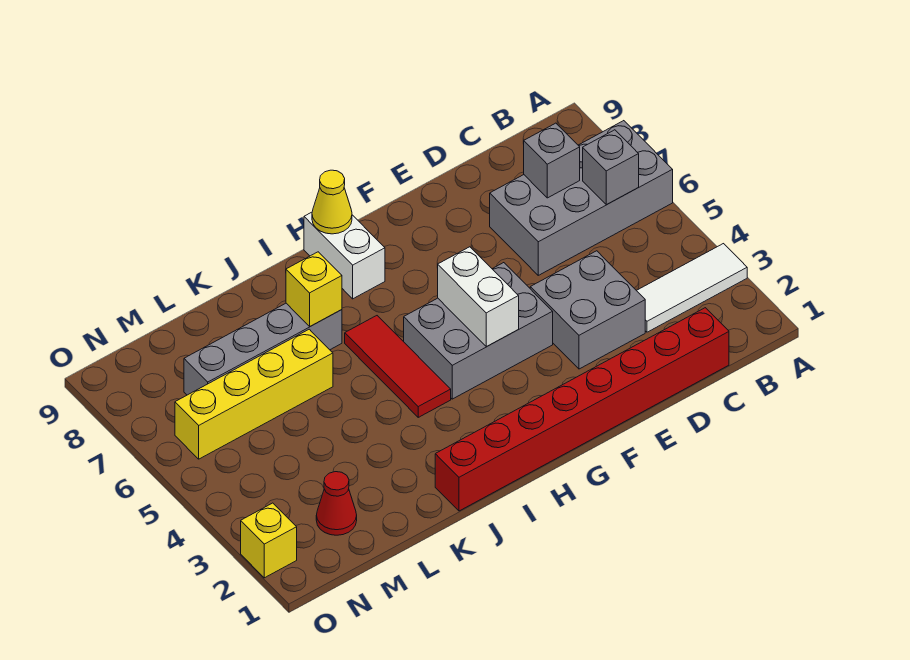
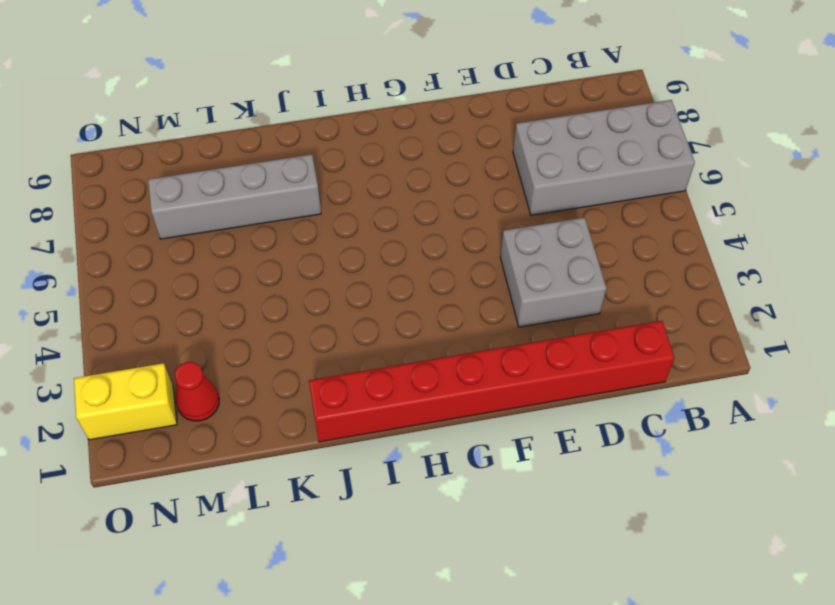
yellow brick N2:O2 level 1 -> yellow brick O2 level 1
none -> white tile A3:C3 level 1
none -> grey brick F4:H5 level 1
none -> white brick H8:H9 level 1

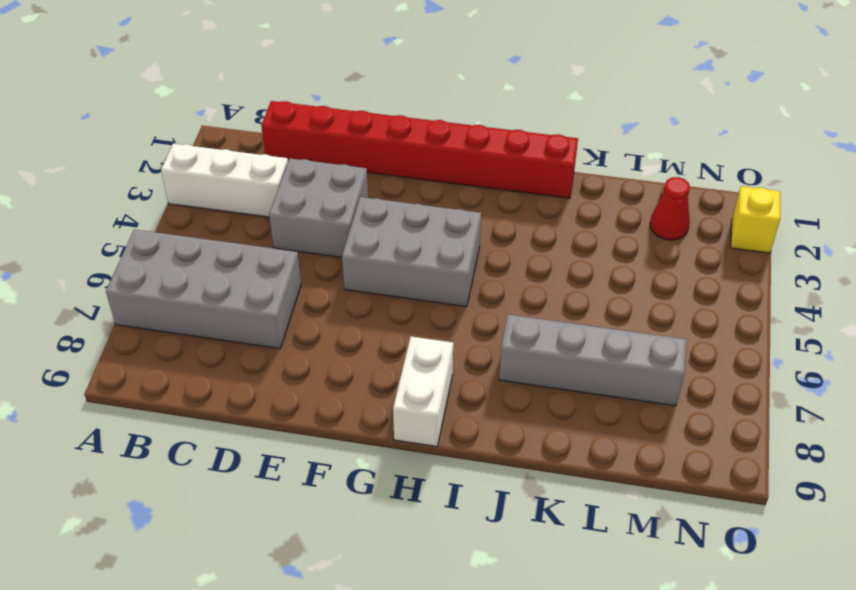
white brick A3:C3 level 1 -> white tile A3:C3 level 1
none -> red tile I4:I6 level 1
none -> yellow brick K6:N6 level 1
none -> grey brick B6 level 2

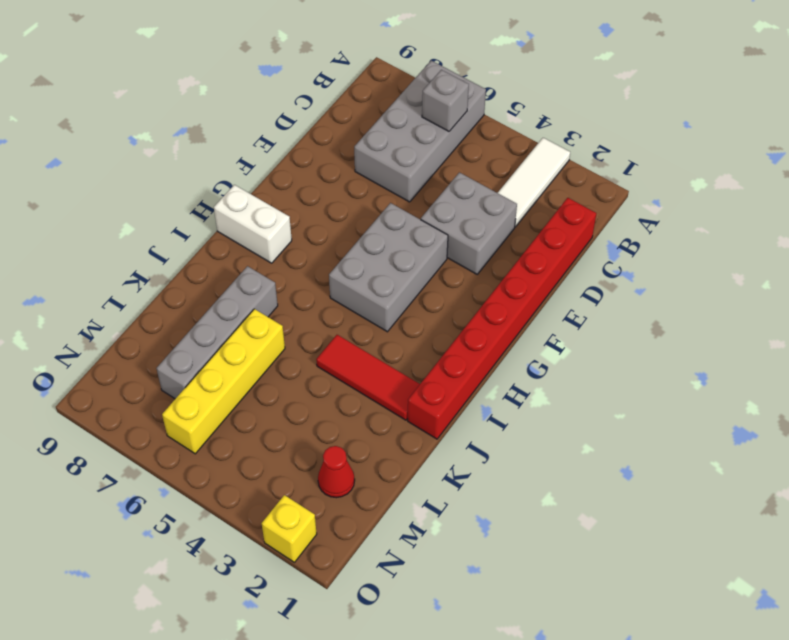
red tile J2:J4 level 1 -> red tile I4:I6 level 1
none -> grey brick C7 level 2
none -> white brick G4:G5 level 2
none -> yellow cone H9 level 2

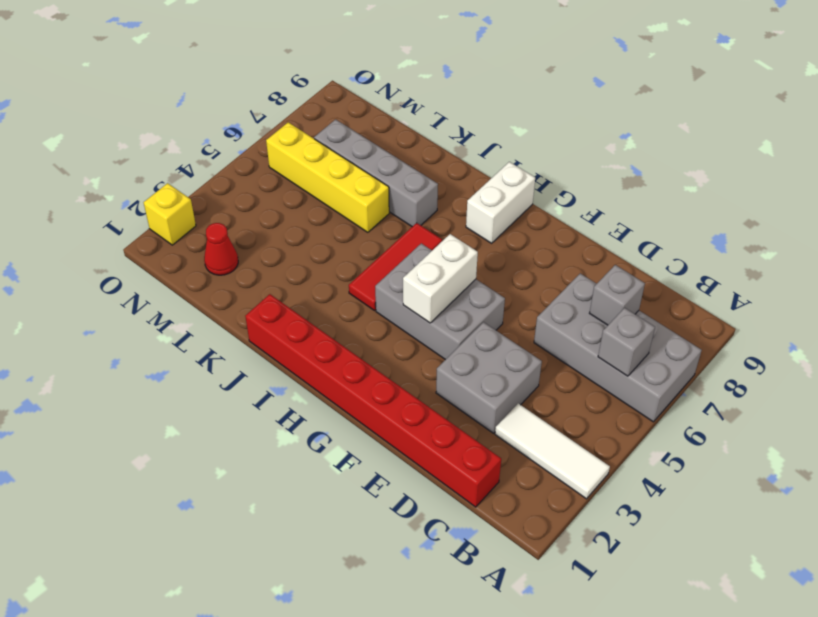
none -> yellow cone H9 level 2
none -> yellow brick J7 level 2

